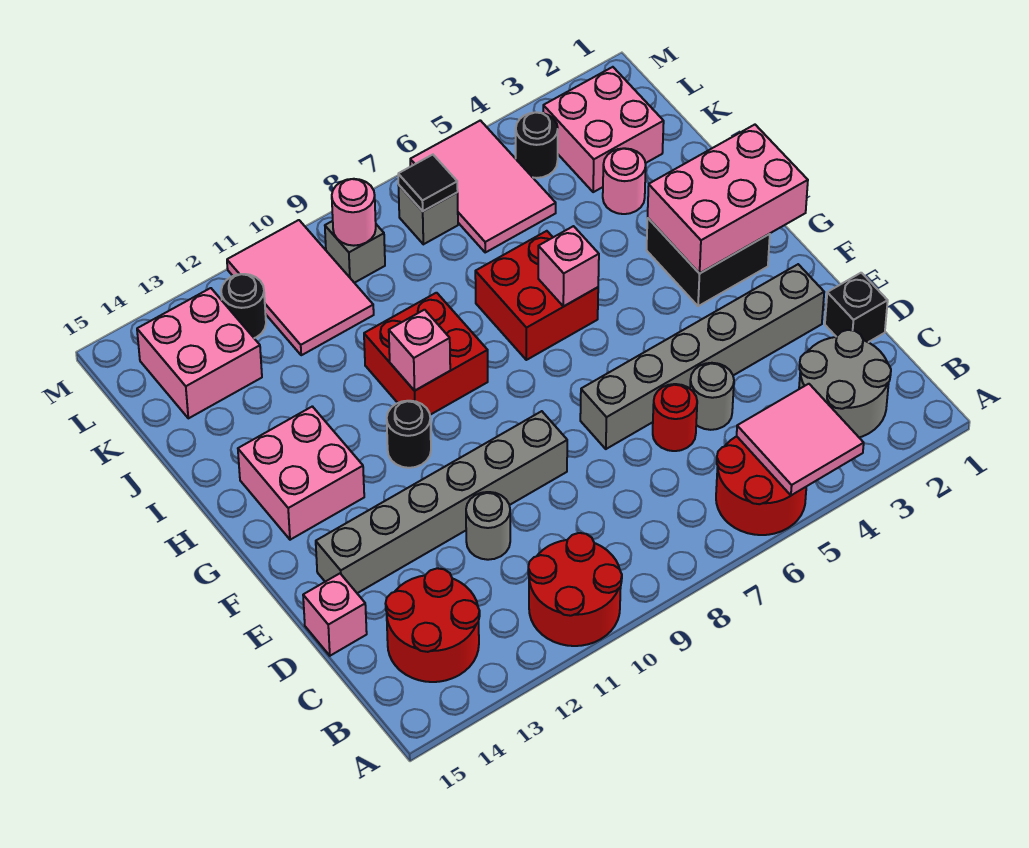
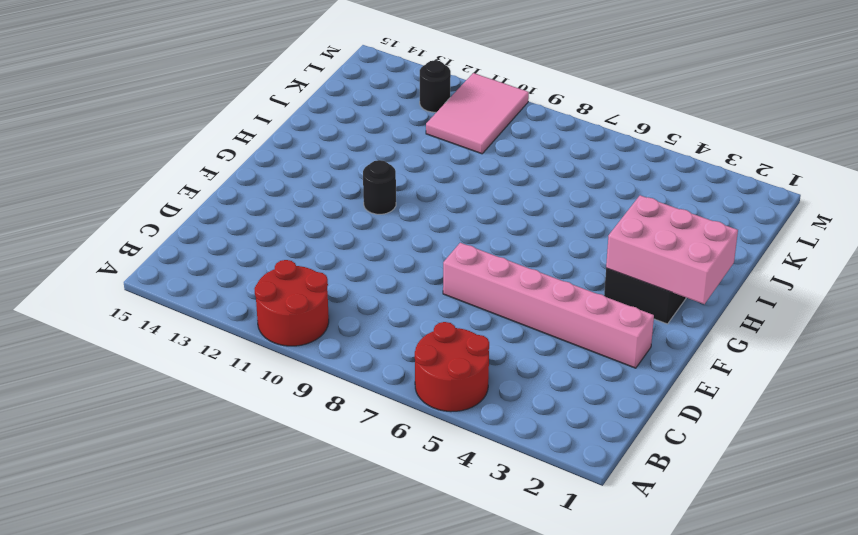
pink brick E2:E7 level 1 -> grey brick E2:E7 level 1
none -> grey round brick B2:C3 level 1
none -> red round brick B13:C14 level 1
none -> black brick D1 level 1
none -> grey round brick D5 level 1

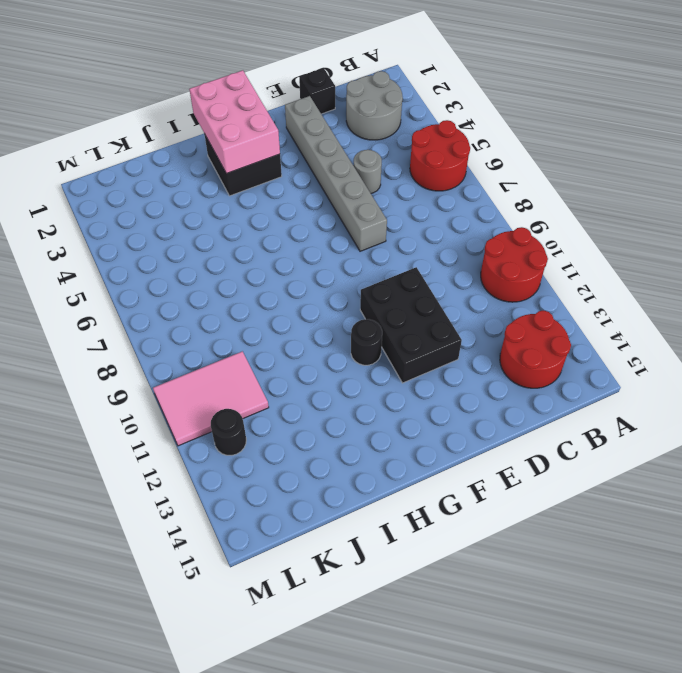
black brick E10:F12 level 1 -> grey brick E9:E14 level 1
none -> red round brick D6 level 1
none -> grey round brick D11 level 1
none -> pink brick D15 level 1
none -> pink brick G13:H14 level 1

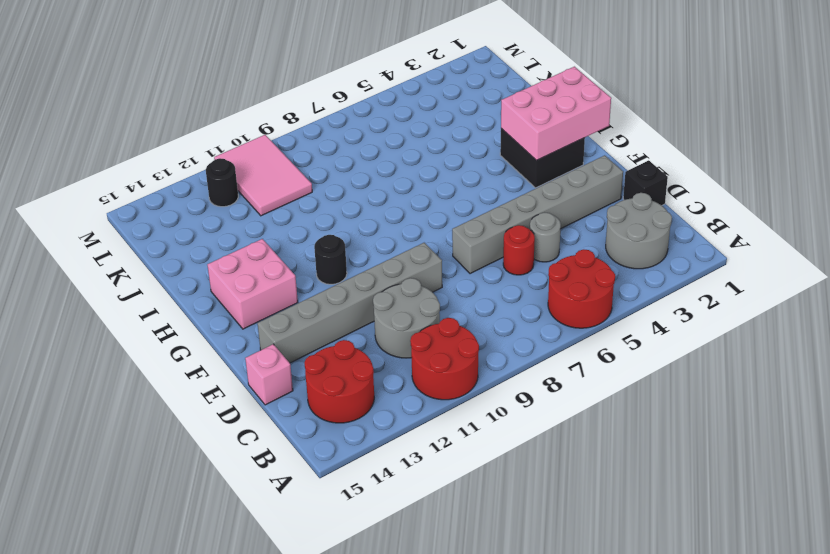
grey round brick C10:D11 level 1 -> grey round brick D11 level 1
none -> red brick H6:I7 level 1
none -> red brick H9:I10 level 1
none -> pink round brick J3 level 1
none -> pink brick K2:L3 level 1

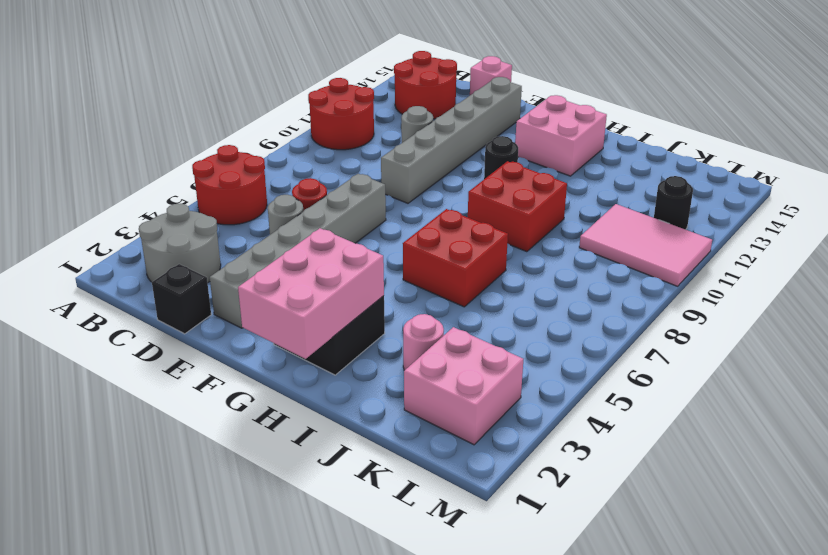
none -> pink tile K5:M6 level 1
none -> pink brick K13:L14 level 1
none -> black round brick L4 level 1
none -> grey brick L7 level 1

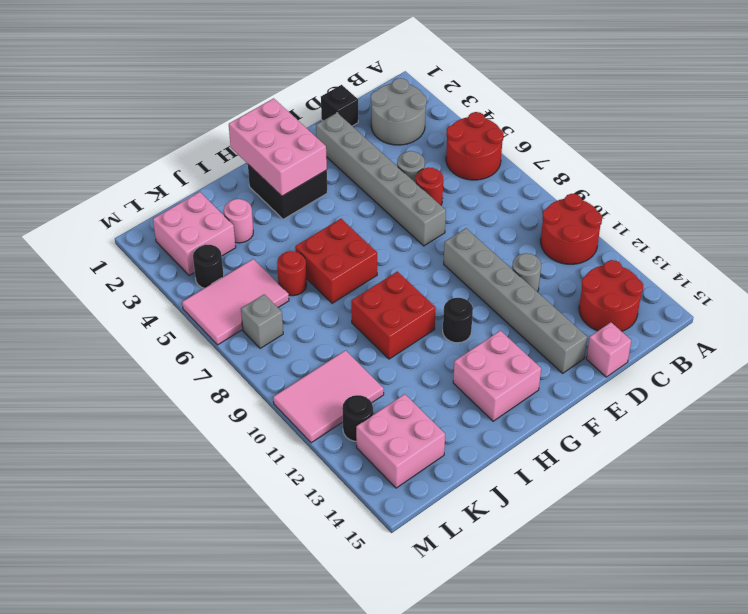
red round brick J6 level 1 -> none
none -> grey brick L9 level 1
none -> pink tile A4:B5 level 2
none -> pink brick H6 level 2
none -> pink brick H10 level 2

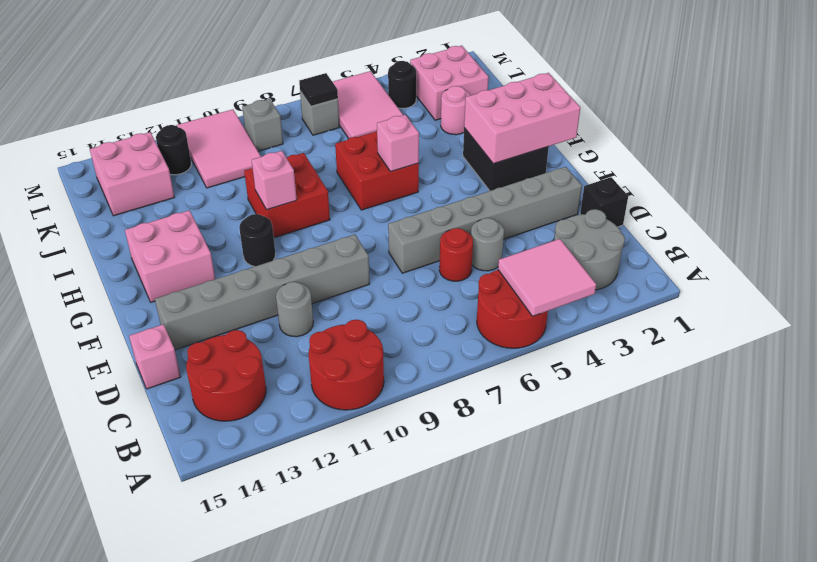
none -> pink round brick L9 level 2

